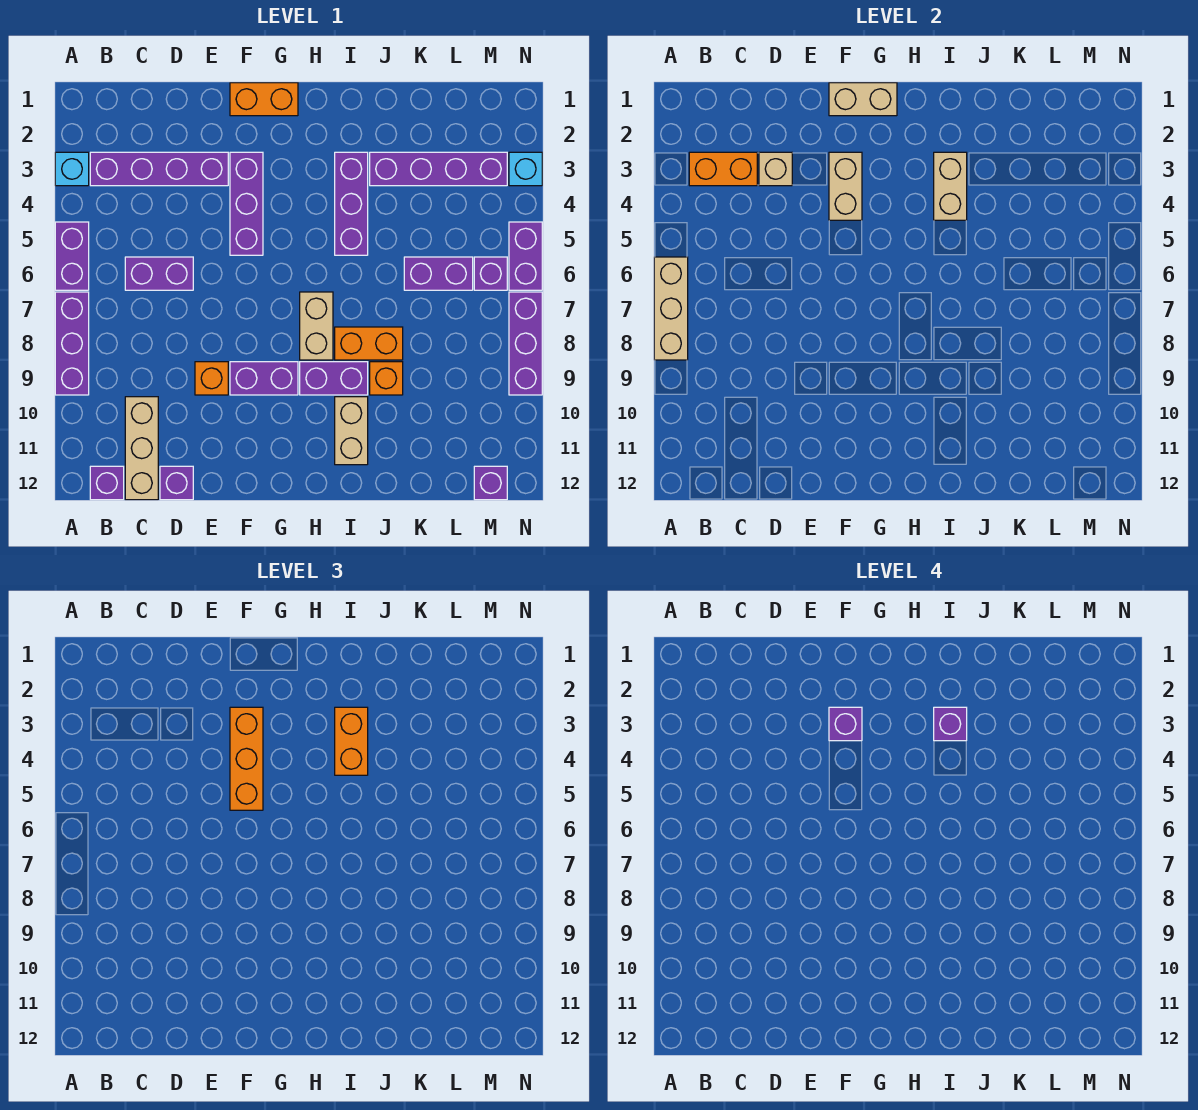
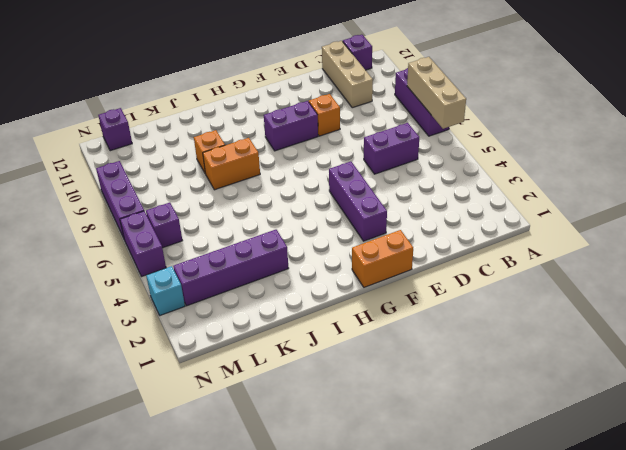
none -> cyan brick A3 level 1
none -> purple brick A5:A6 level 1
none -> purple brick B3:E3 level 1
none -> purple brick D12 level 1

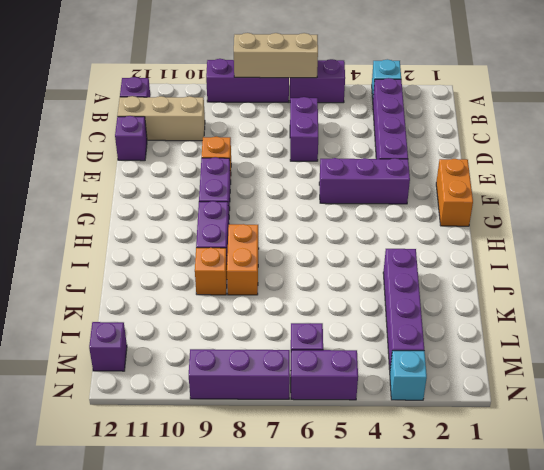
none -> tan brick H7:H8 level 1
none -> purple brick I3:I5 level 1
none -> tan brick I10:I11 level 1
none -> purple brick K6:L6 level 1

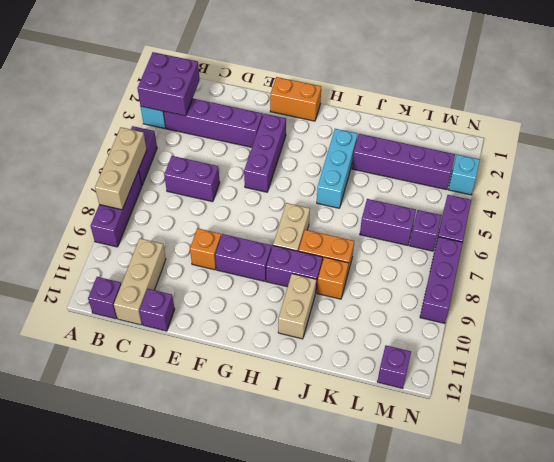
purple brick A2:B3 level 2 -> orange brick B3:C3 level 2
cyan brick I3:I5 level 1 -> purple brick I3:I5 level 1
none -> tan brick D3 level 2
none -> tan brick F1:G1 level 2
none -> tan brick F3:F4 level 2
none -> tan brick I3:I4 level 2

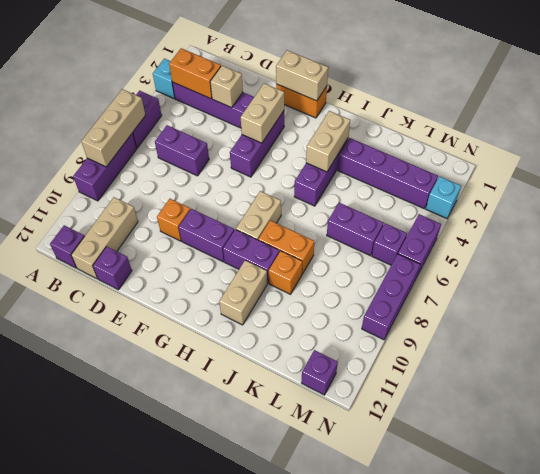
none -> orange brick F3:F5 level 3
none -> orange brick I3:I4 level 3
none -> purple brick F3 level 4
none -> purple brick I3 level 4

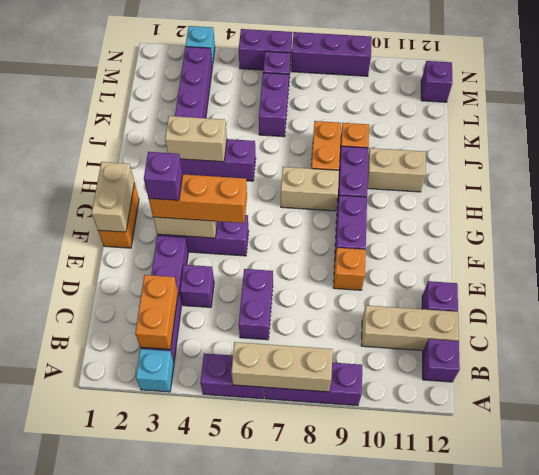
purple brick D4 level 1 -> purple brick I3 level 4
none -> tan brick D3 level 2
none -> orange brick I3:I4 level 3

